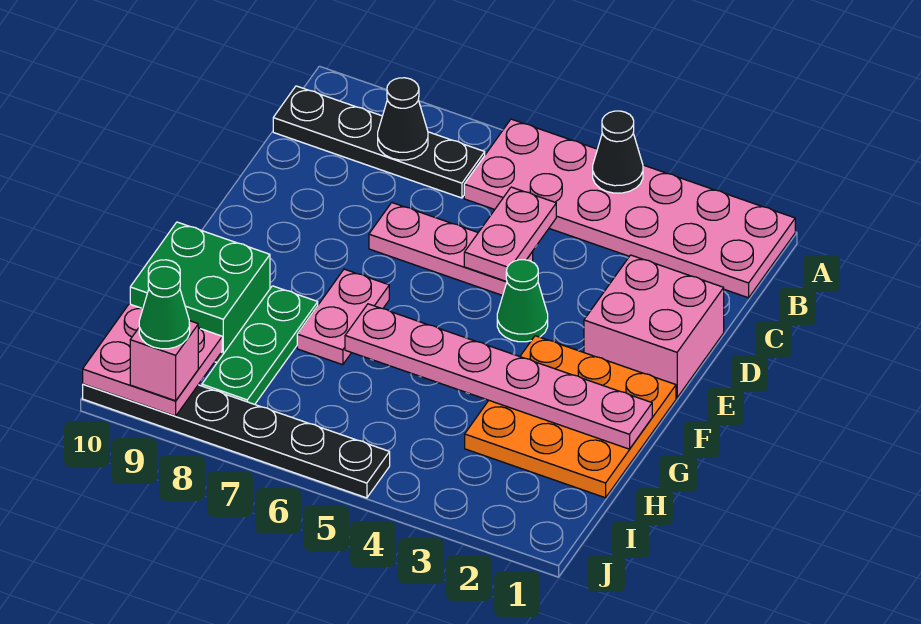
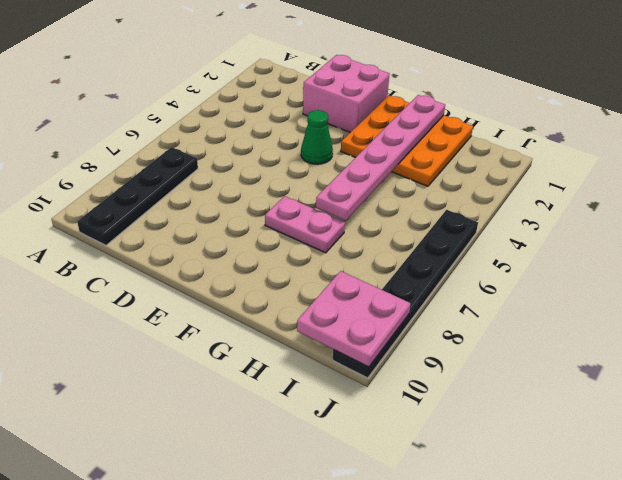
none -> pink plate A1:B6 level 1
none -> pink plate D5:D7 level 1
none -> green plate G8:I8 level 1

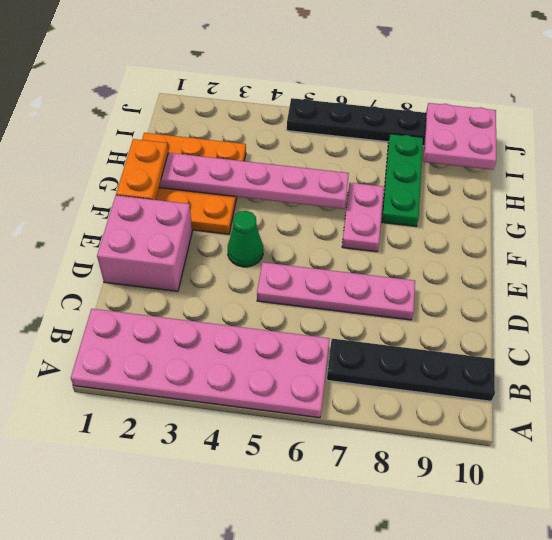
pink plate D5:D8 level 1 -> pink plate D5:D7 level 1
orange plate F1:G1 level 3 -> none
none -> green brick G9:H10 level 1
none -> black cone A4 level 2
none -> black cone B8 level 2

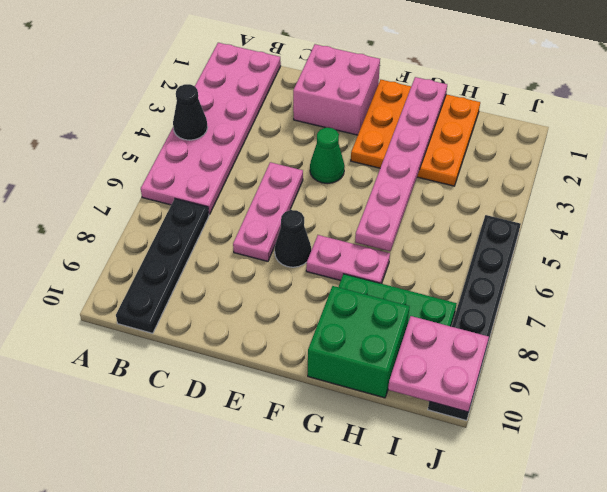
black cone E7 level 1 -> black cone B8 level 2
none -> pink plate C5:D5 level 2
none -> pink brick J9 level 3
none -> green cone J9 level 4

